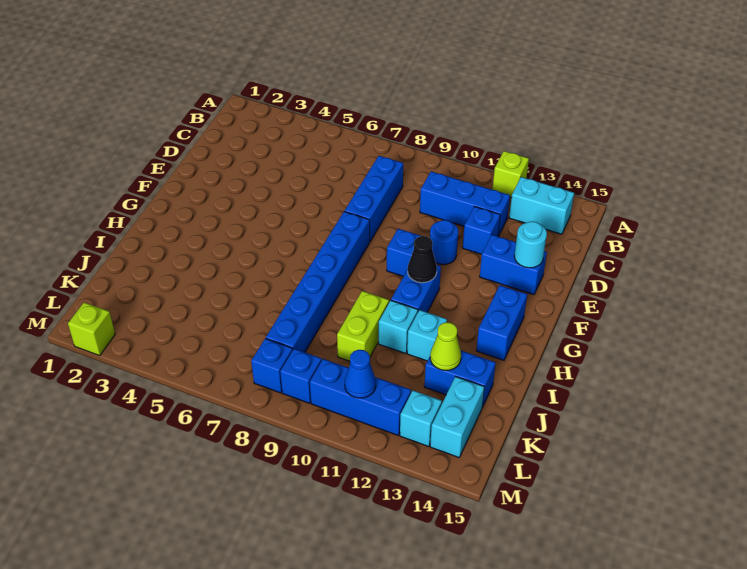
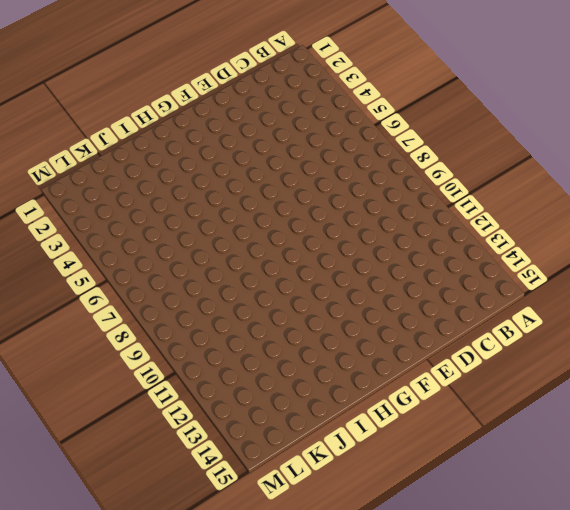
none -> lime brick A12 level 1
none -> cyan brick B13:B14 level 1
none -> blue brick C8:E8 level 1

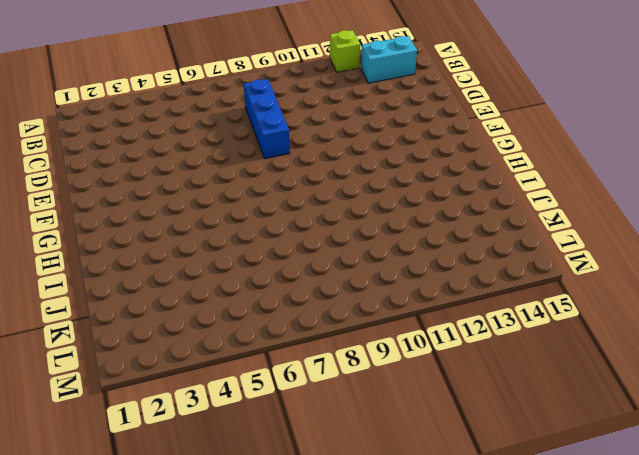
none -> blue brick C10:C12 level 1
none -> blue brick D12 level 1
none -> blue round brick E11 level 1

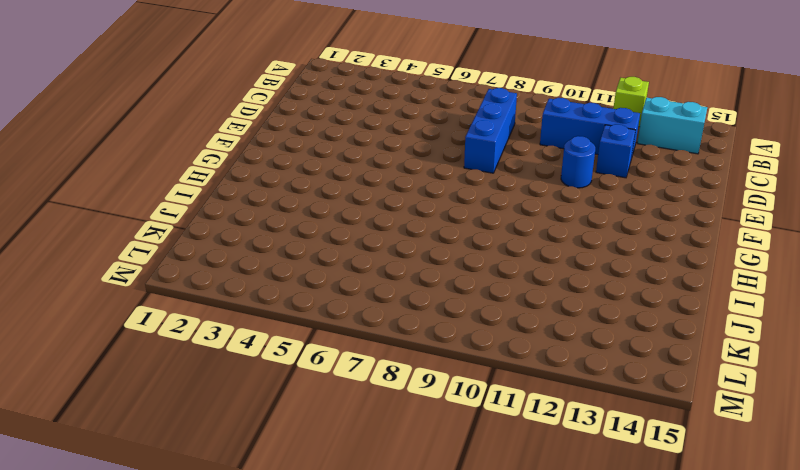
none -> blue brick E13:E14 level 1
none -> blue brick F8:K8 level 1
none -> blue brick F10 level 1

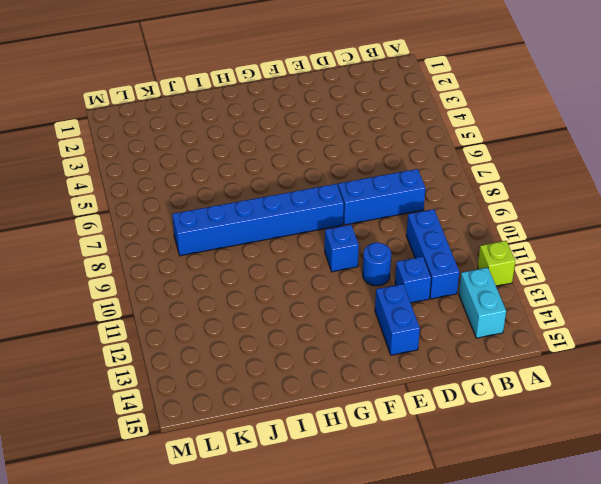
none -> blue brick G11:H11 level 1
none -> blue brick G14:H14 level 1
none -> lime brick I10:J10 level 1

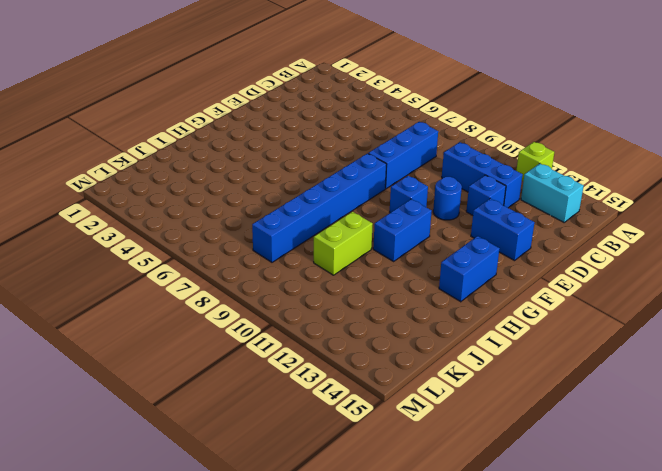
none -> cyan brick I11 level 1
none -> cyan brick I12 level 1
none -> blue brick J13:J14 level 1

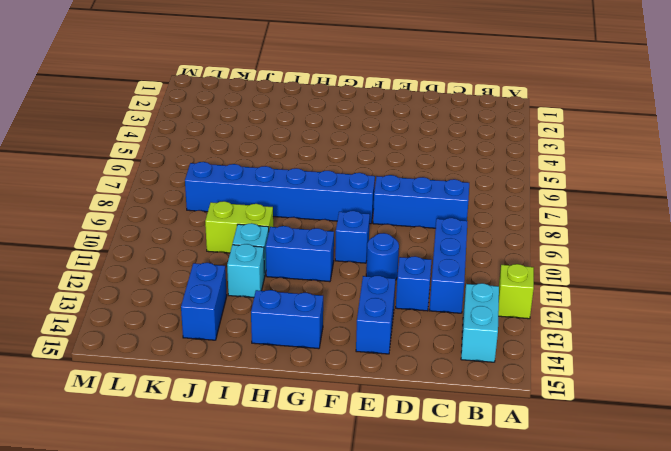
none -> cyan brick K14:L14 level 1
none -> blue brick L8 level 1
none -> blue brick L9 level 1

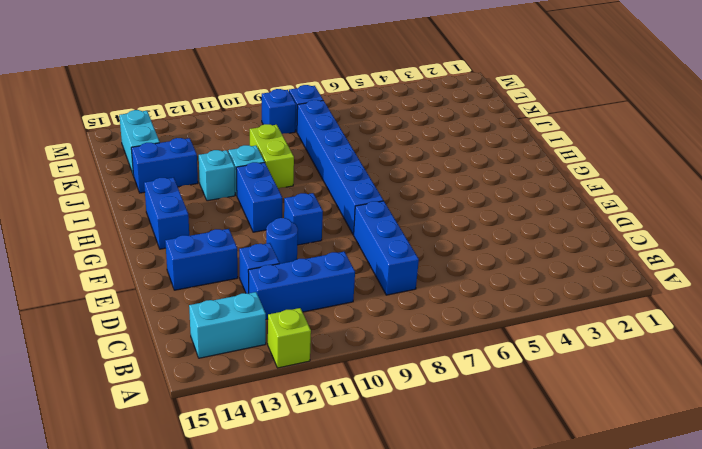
none -> blue brick L10:L12 level 1
none -> cyan brick L13 level 1
none -> lime brick M2 level 1

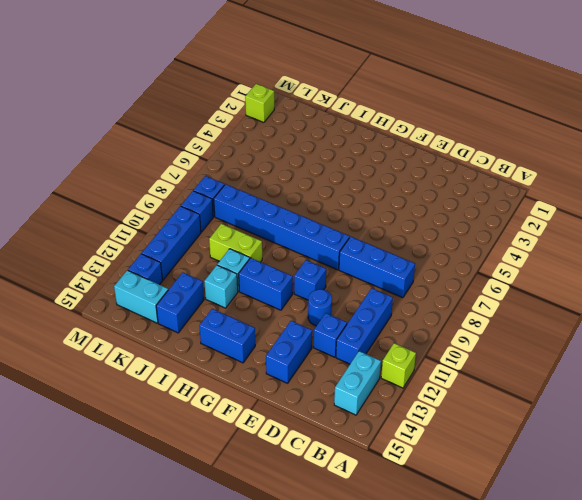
blue brick L13 level 1 -> cyan brick L13 level 1
none -> cyan round brick E14 level 2
none -> black cone G11 level 2
none -> lime cone J13 level 2

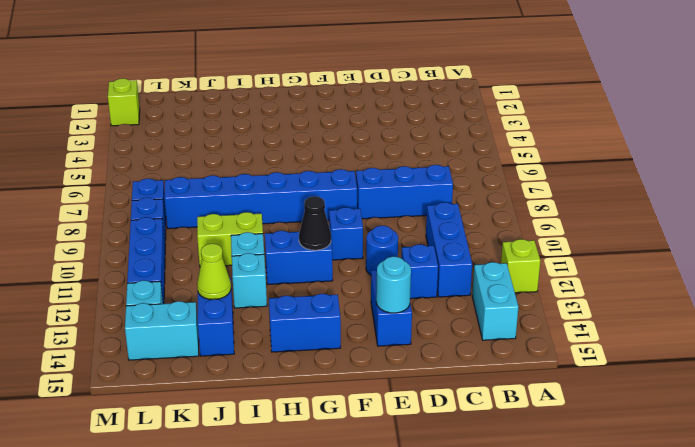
none -> blue cone L11 level 2

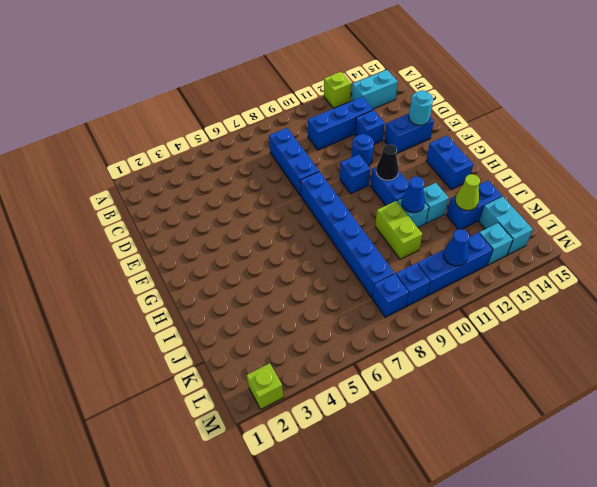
blue cone I11 level 2 -> none

